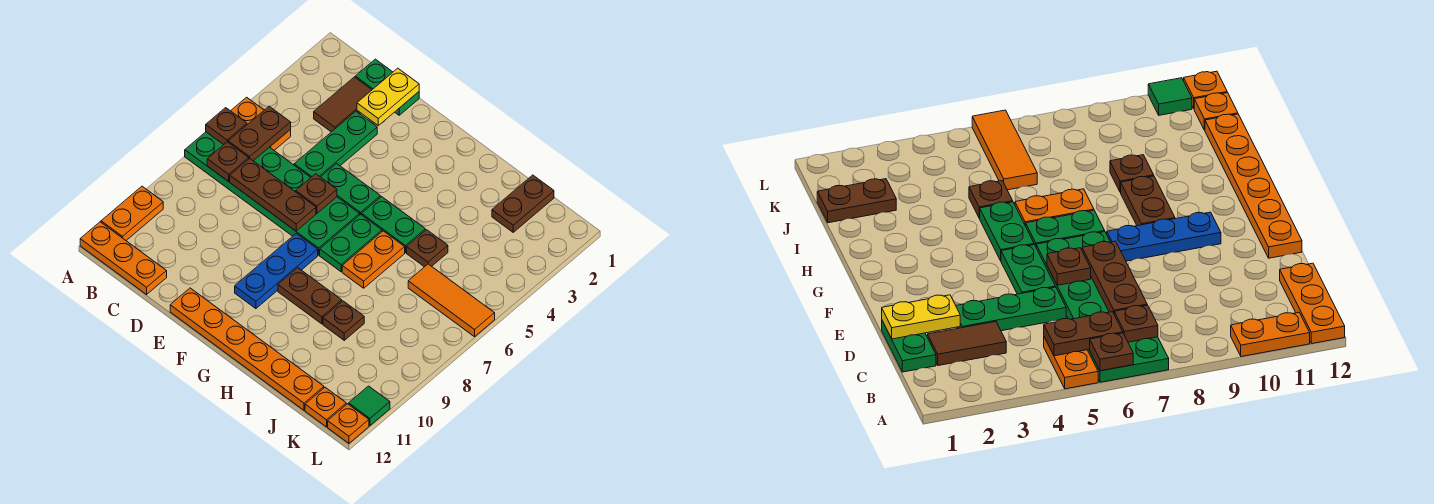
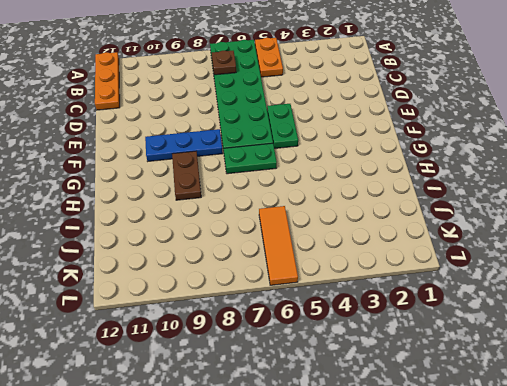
none -> orange plate A10:A11 level 1
none -> green plate C1:D1 level 1
none -> brown tile C2:C3 level 1

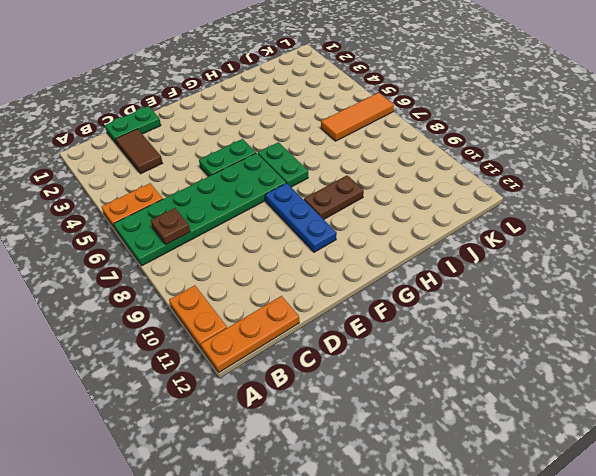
none -> green plate D3:D5 level 1
none -> orange plate E12:J12 level 1
none -> green plate G5:H5 level 1

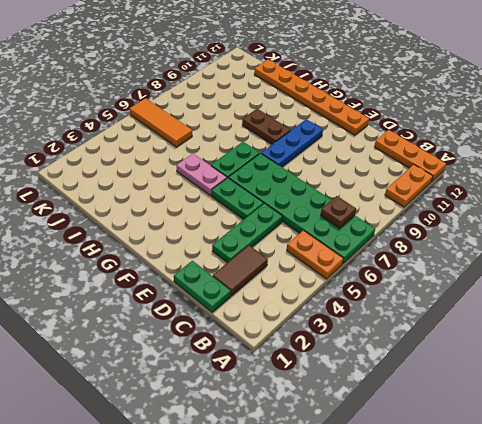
pink plate G5:H5 level 1 -> green plate G5:H5 level 1
none -> orange plate H6:H7 level 1
none -> brown plate I5 level 1
none -> brown plate I9 level 1

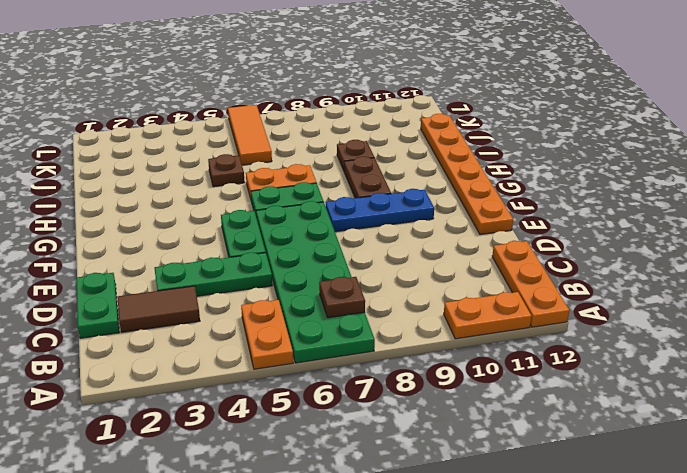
none -> green plate G5:H5 level 1
none -> brown plate J1:J2 level 1
none -> orange plate K12 level 1

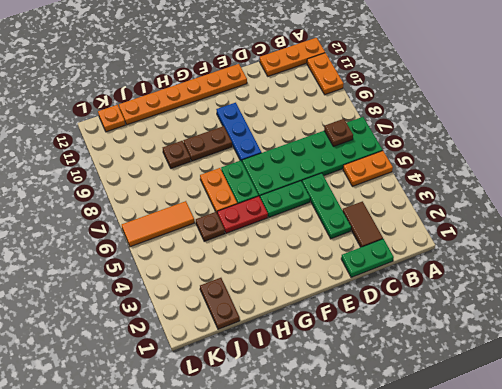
red plate G5:H5 level 1 -> green plate G5:H5 level 1
none -> green tile L11 level 1
none -> orange plate L12 level 1
none -> brown plate A6 level 2

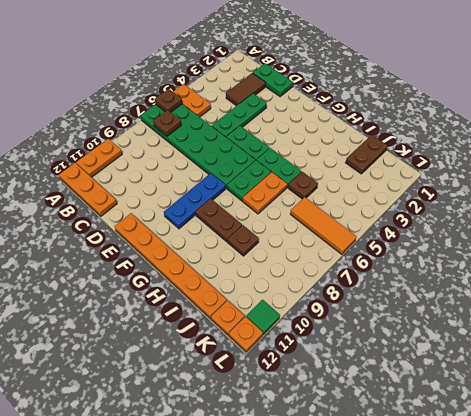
none -> brown plate B5:B6 level 2
none -> brown plate C7:E7 level 2
none -> yellow plate D1:D2 level 2

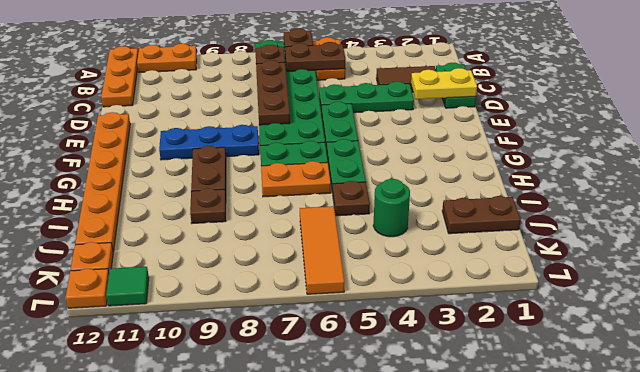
green round brick J4 level 1 -> none
none -> brown plate E6 level 2

